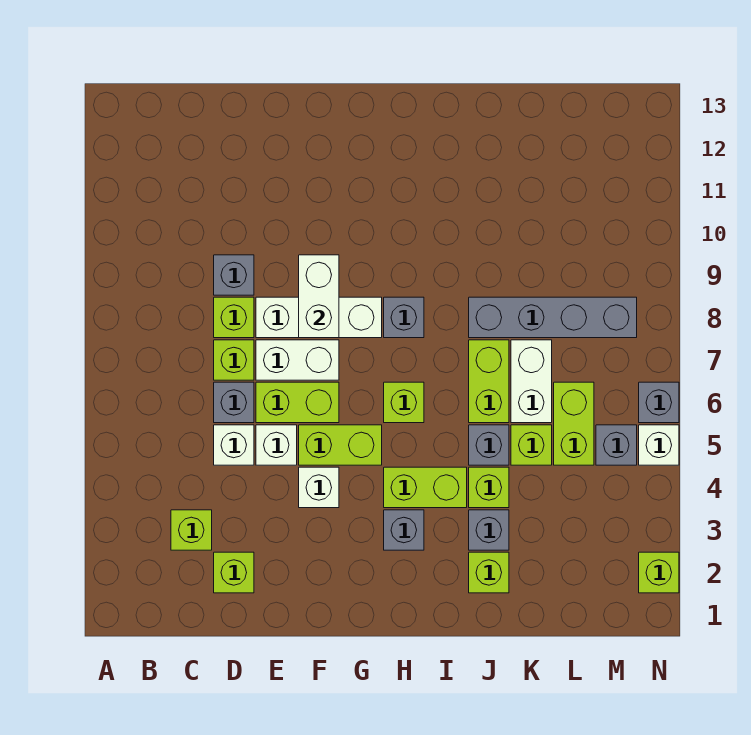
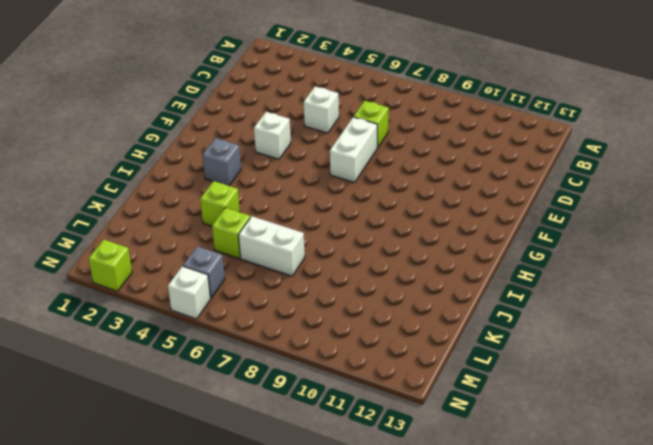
none -> lime brick C3 level 1
none -> lime brick D2 level 1
none -> grey brick D6 level 1
none -> lime brick D8 level 1

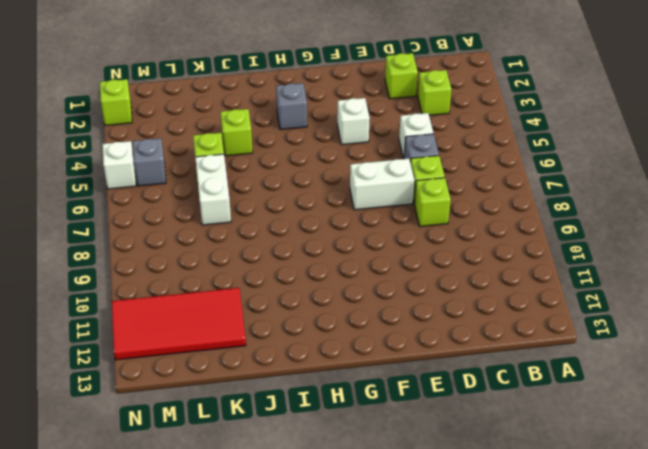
red tile K11:N12 level 1 -> none
none -> grey brick D9 level 1
none -> white brick E5 level 1
none -> lime brick E6:F6 level 1
none -> white brick E8:G8 level 1

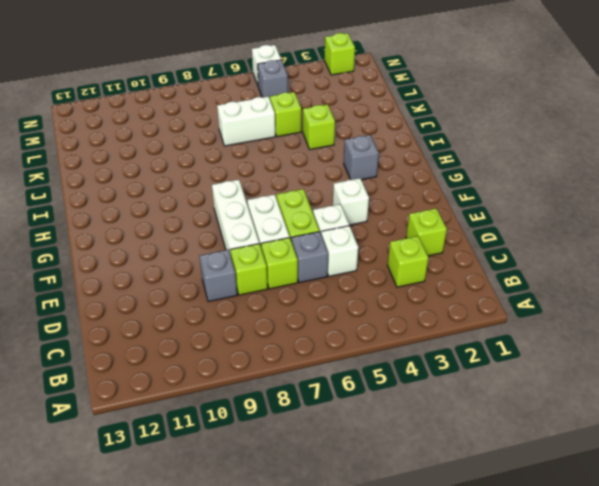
none -> lime brick F5:G5 level 1
none -> lime brick H4:I4 level 1
none -> lime brick H6 level 1
none -> grey brick H8 level 1

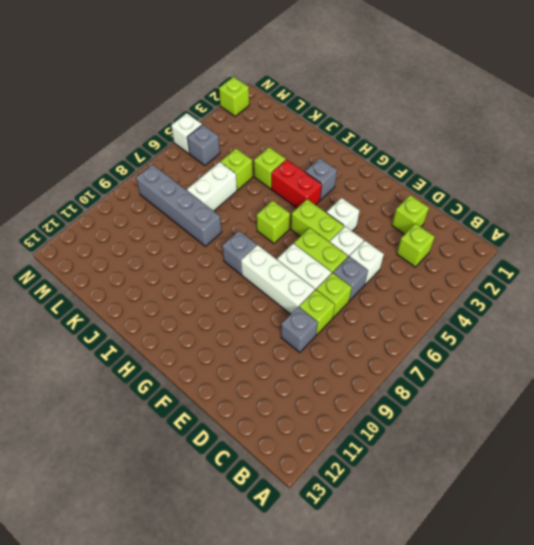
red brick H4:I4 level 1 -> lime brick H4:I4 level 1
none -> lime brick J2 level 1
none -> grey brick J3 level 1
none -> grey brick J5 level 1
none -> lime brick J6:J7 level 1

